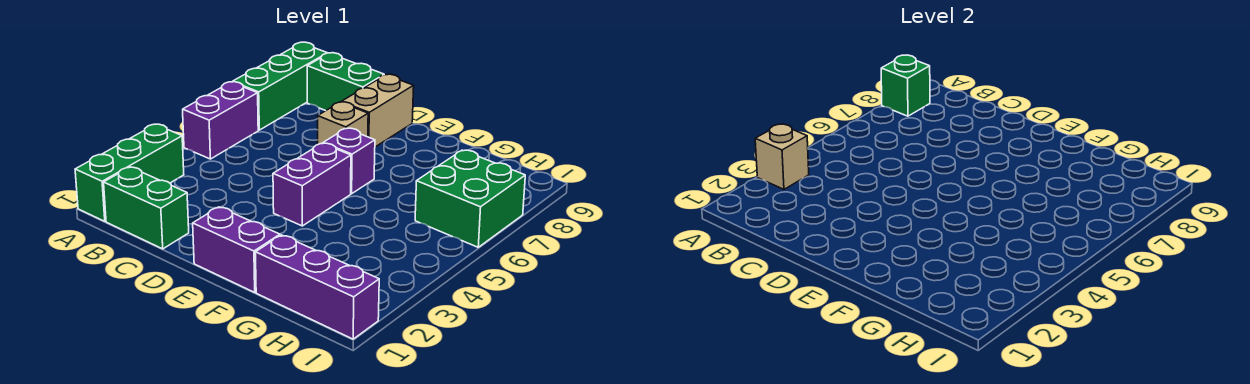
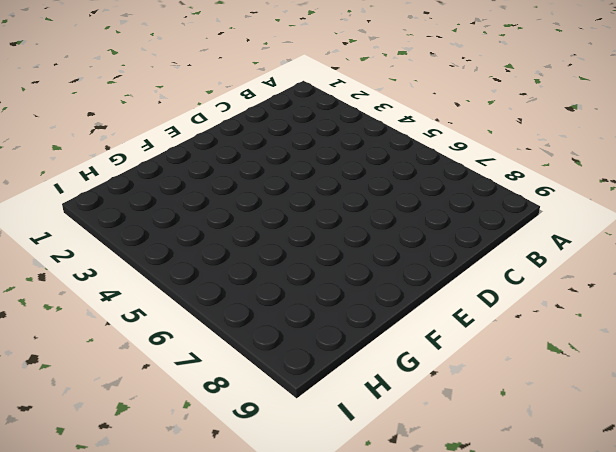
none -> green brick A1:A3 level 1
none -> purple brick A5:A6 level 1
none -> green brick A7:A9 level 1

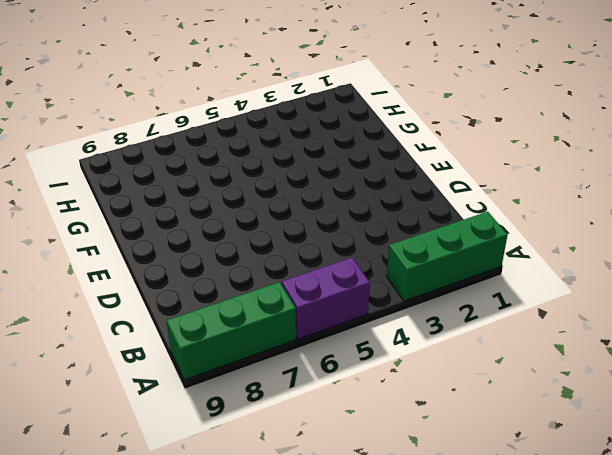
none -> green brick B1:C1 level 1
none -> green brick B9:C9 level 1
none -> tan brick D7 level 1

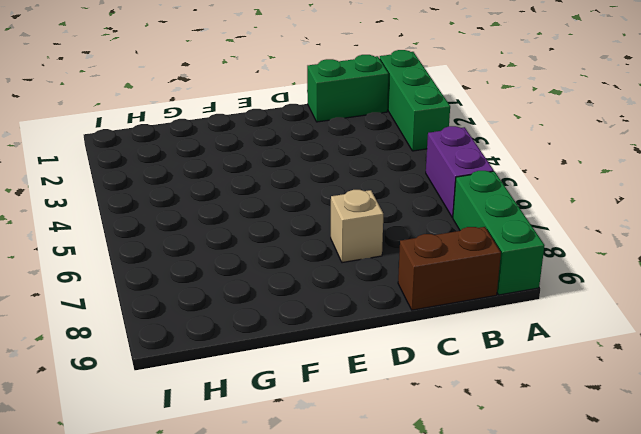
brown brick B9:C9 level 1 -> green brick B9:C9 level 1
none -> tan brick D8:D9 level 1
none -> purple brick E1:F1 level 1
none -> purple brick E4:E5 level 1

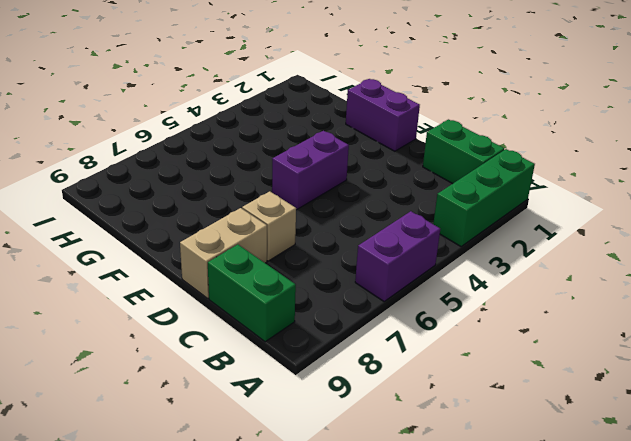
none -> green brick A7:A9 level 1
none -> purple brick E6 level 1
none -> purple brick G1:I1 level 1

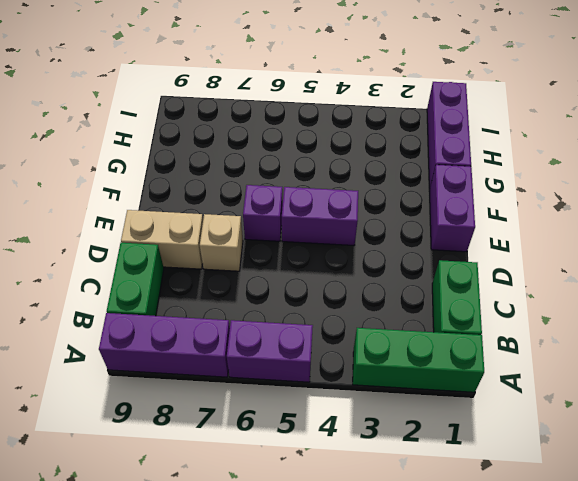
purple brick A7:A9 level 1 -> green brick A7:A9 level 1
none -> green brick H6:I7 level 1
none -> tan brick A3 level 2
none -> green brick A8 level 2

